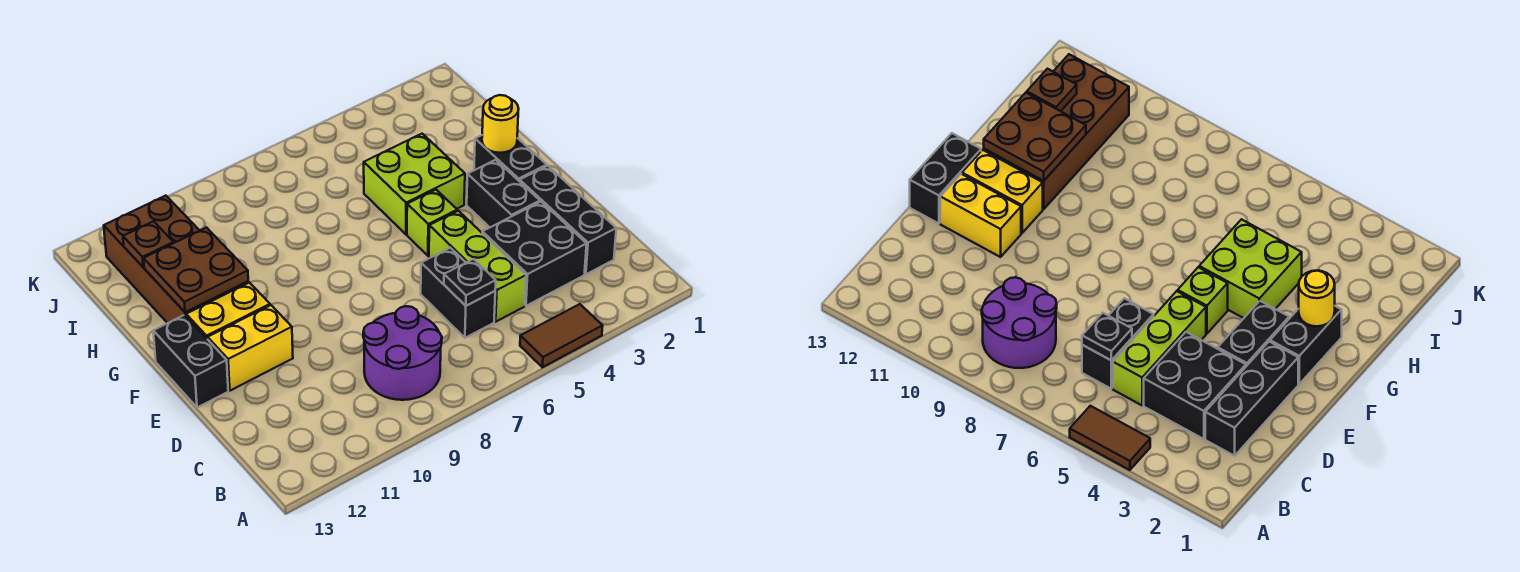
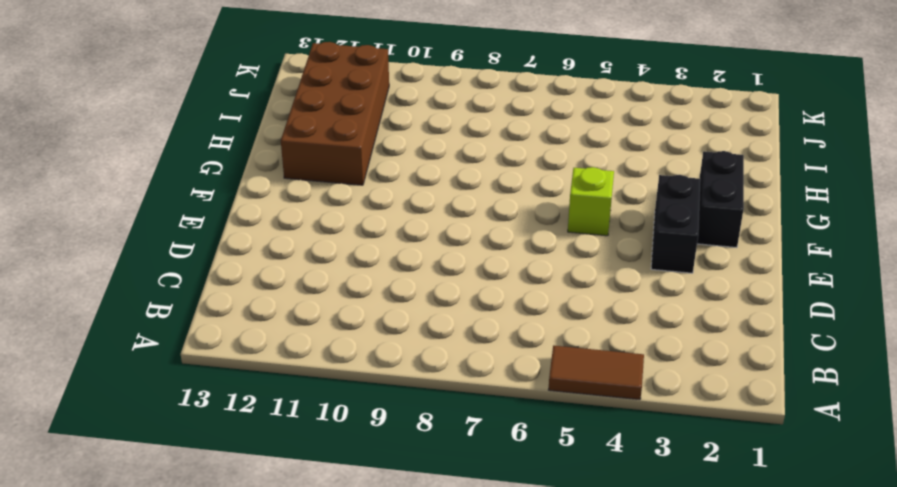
none -> purple round brick B8:C9 level 1
none -> black brick C2:E2 level 1
none -> black brick C3:D4 level 1

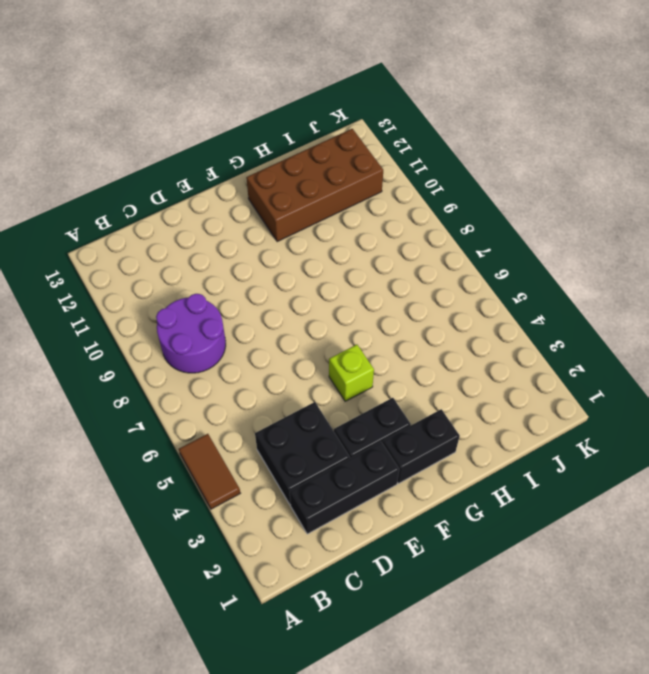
none -> lime brick C5:E5 level 1
none -> black brick C6:D6 level 1
none -> yellow brick E11:E12 level 1

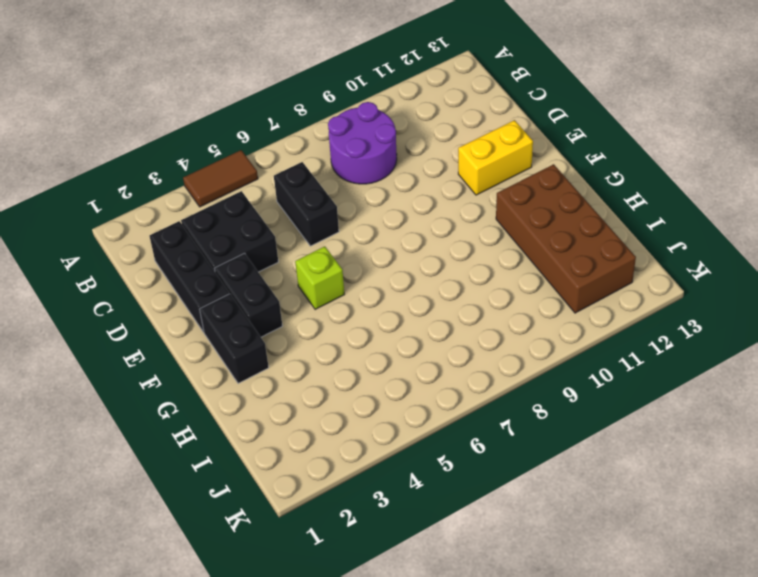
none -> lime brick C5:E5 level 1
none -> black brick E13:F13 level 1
none -> yellow brick F11:F12 level 1

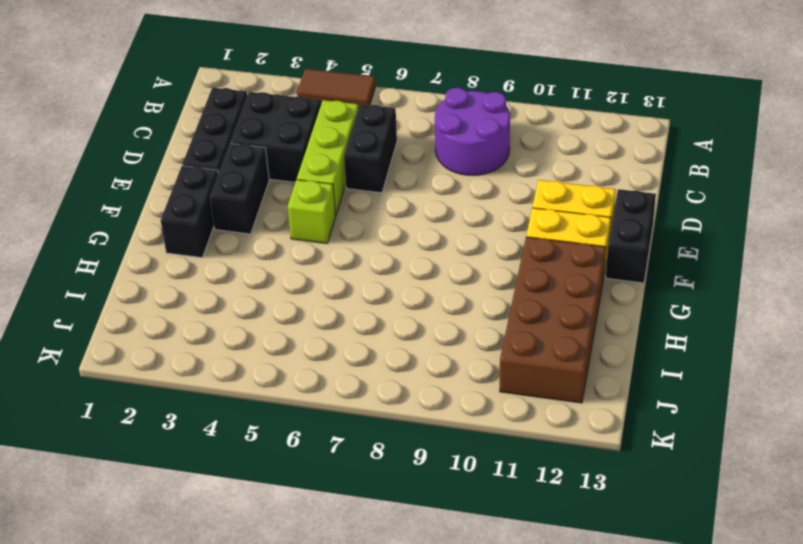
none -> lime brick G4:H5 level 1
none -> black plate C6 level 2
none -> yellow round brick G2 level 2

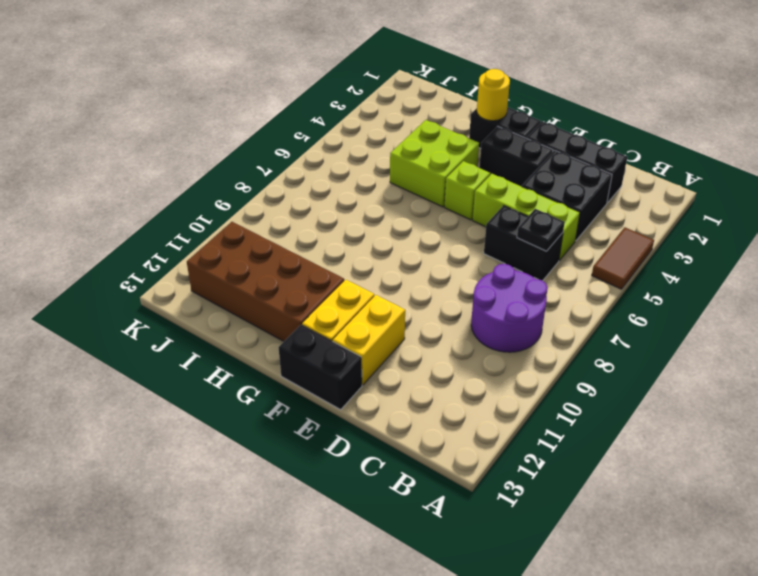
none -> brown plate G11:H12 level 2
none -> brown plate I12 level 2

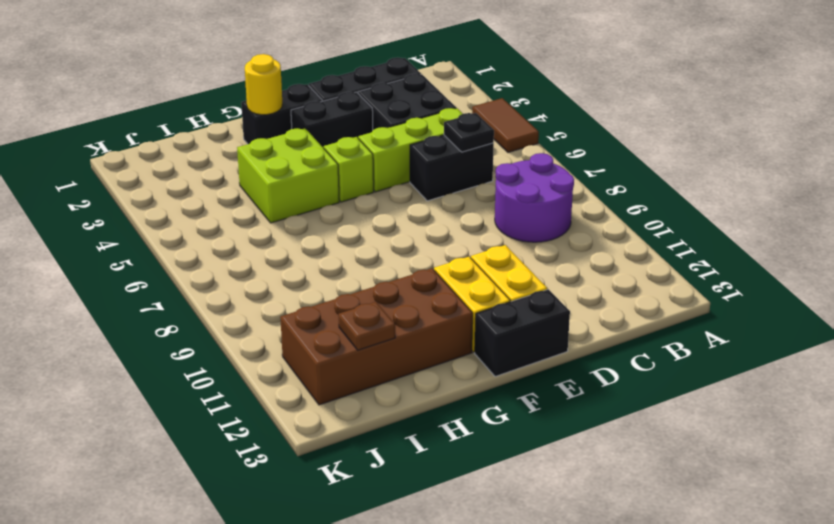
none -> brown plate G11:H12 level 2

